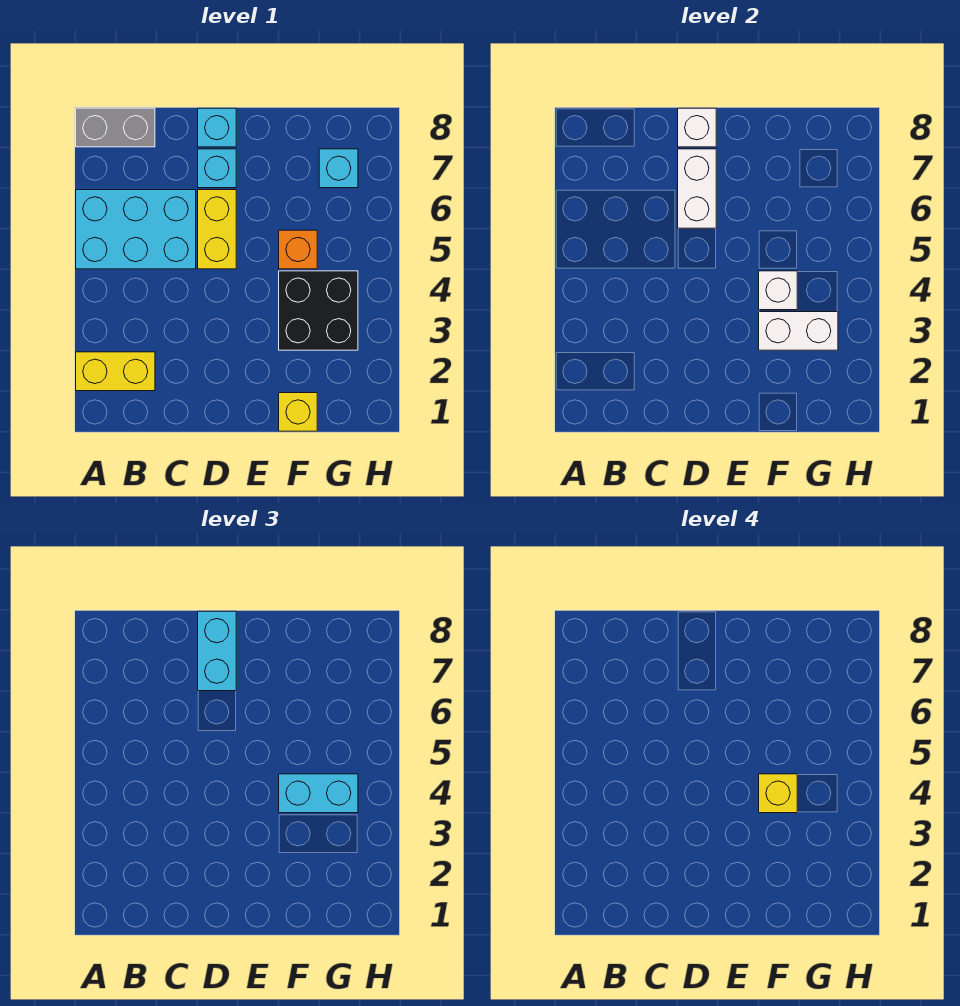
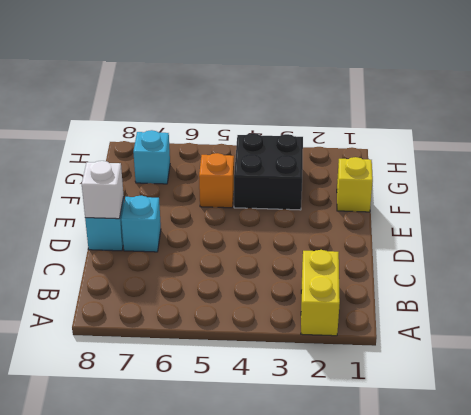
none -> cyan brick A5:C6 level 1
none -> grey brick A8:B8 level 1
none -> yellow brick D5:D6 level 1

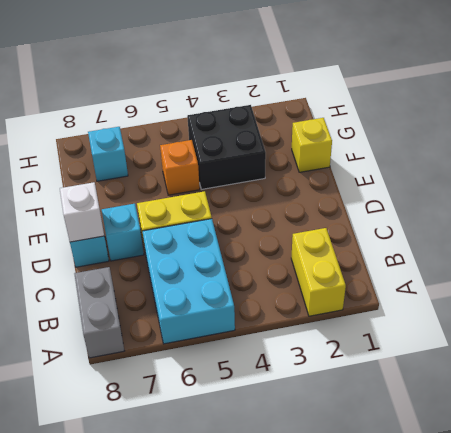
none -> white brick D6:D7 level 2
none -> white brick F3:G3 level 2
none -> white brick F4 level 2

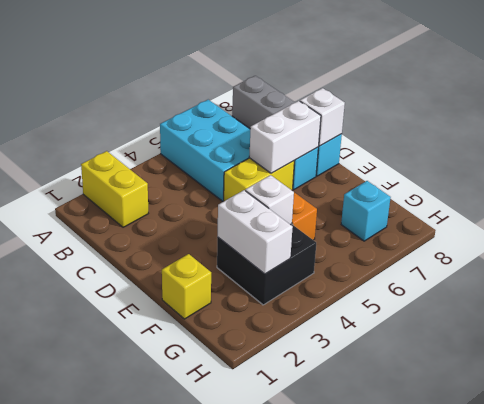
none -> cyan brick D7:D8 level 3
none -> cyan brick F4:G4 level 3
none -> yellow brick F4 level 4

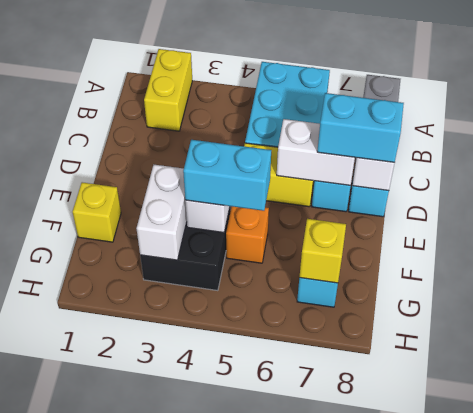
cyan brick F4:F5 level 3 -> cyan brick F4:G4 level 3
yellow brick G7 level 2 -> yellow brick F4 level 4

